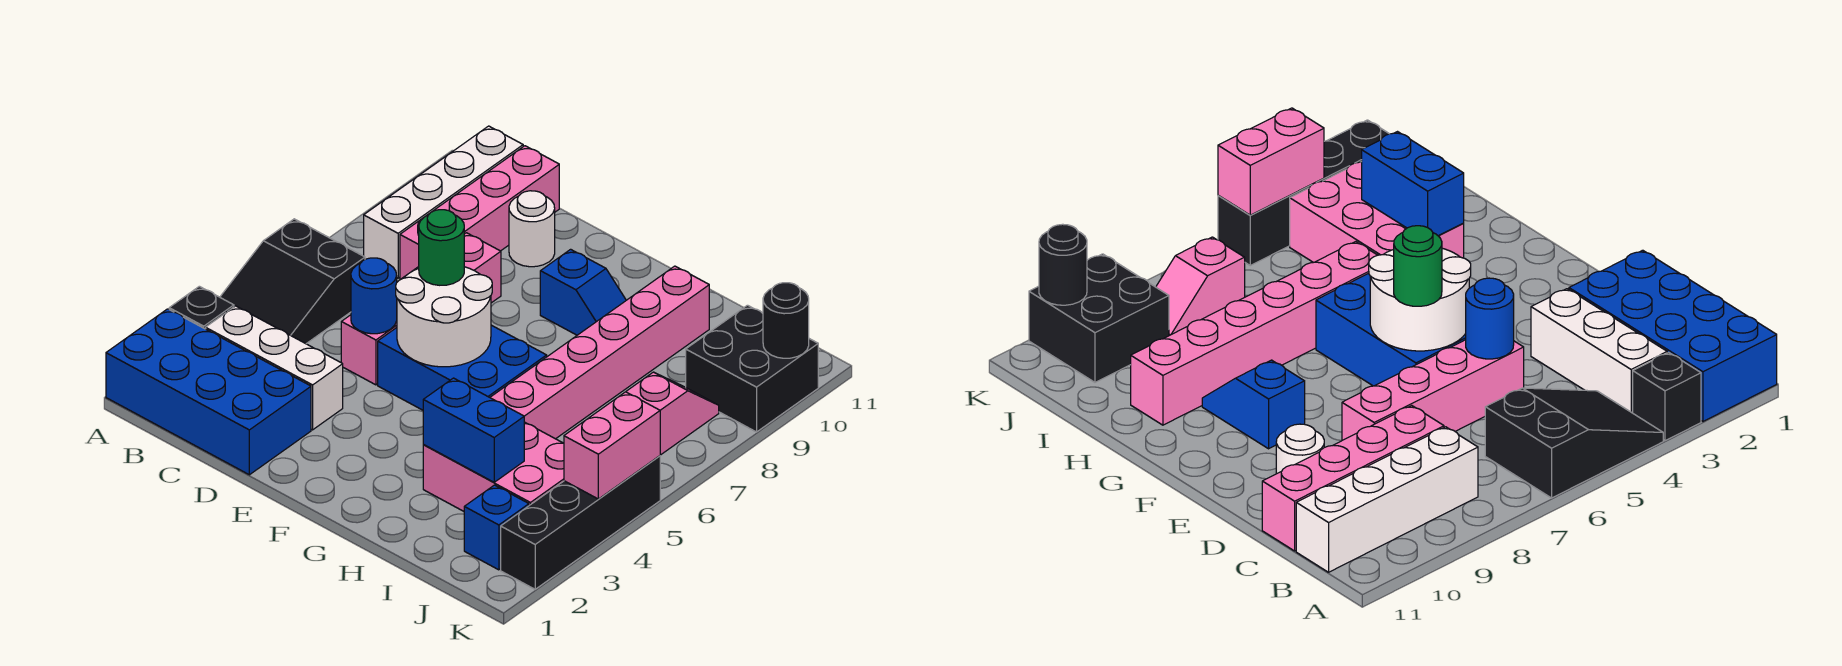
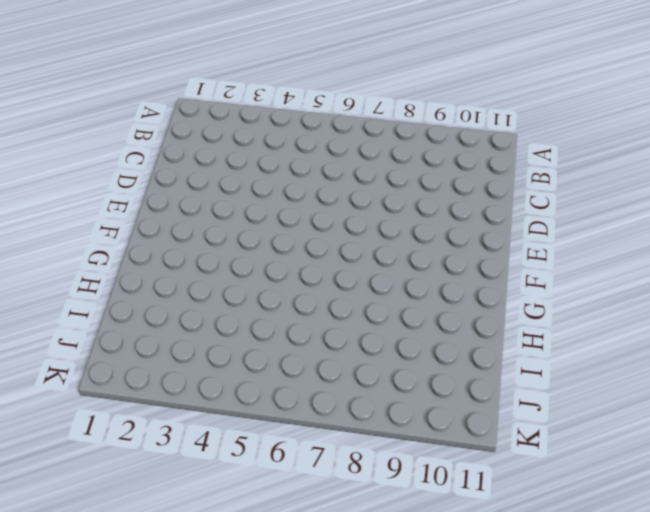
none -> blue brick A1:D2 level 1
none -> black brick A3 level 1
none -> black slope A4:B6 level 1 top 6

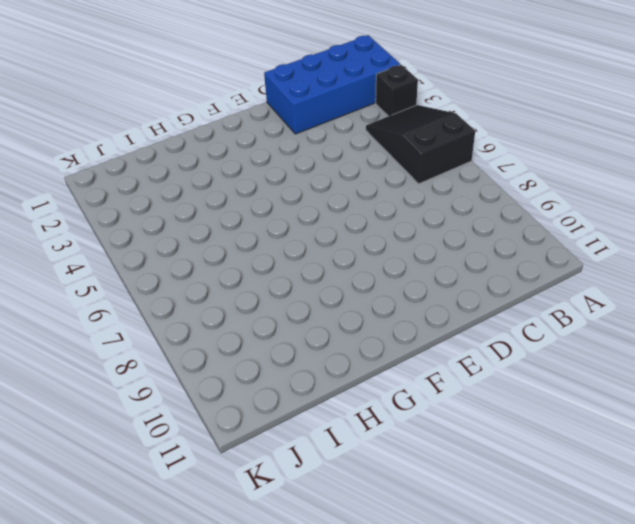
none -> white brick B3:D3 level 1
none -> white brick B8:B11 level 1
none -> pink brick C8:C11 level 1

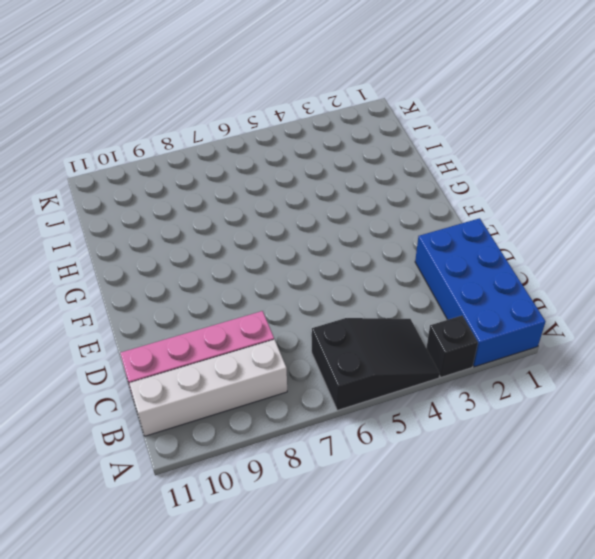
none -> white brick B3:D3 level 1
none -> pink brick D5:D8 level 1
none -> white round brick D10 level 1

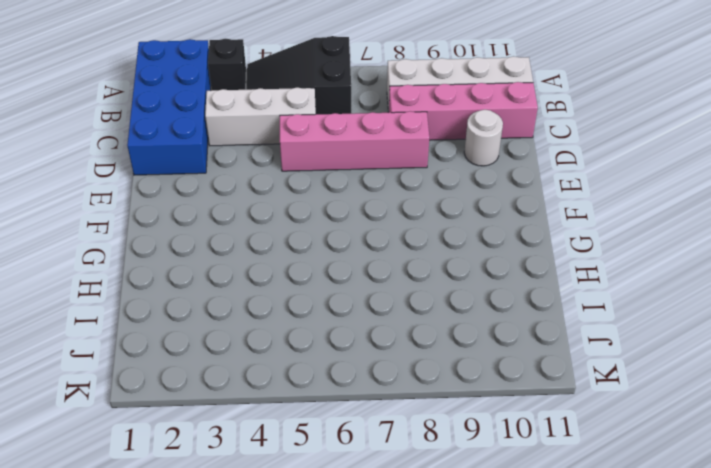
white brick C3:C5 level 1 -> white brick B3:D3 level 1
none -> blue brick E5:G6 level 1
none -> blue slope F9:G9 level 1 top F
none -> pink brick H3:J4 level 1

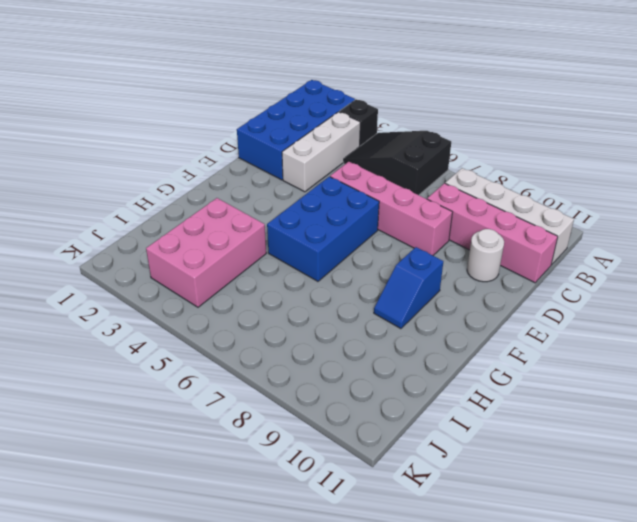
none -> pink brick H5:H10 level 1
none -> blue brick J2 level 1
none -> pink slope J7:J8 level 1 top 7

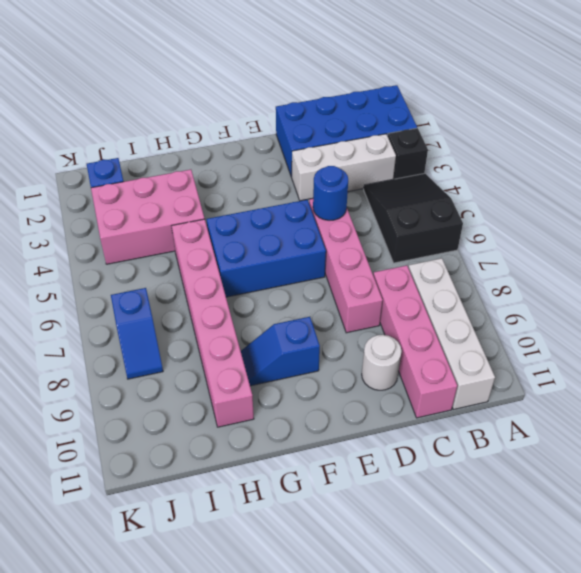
blue slope J7:J8 level 1 top 7 -> pink slope J7:J8 level 1 top 7
none -> black brick J9:K10 level 1
none -> black brick K2:K5 level 1
none -> white round brick E5:F6 level 2

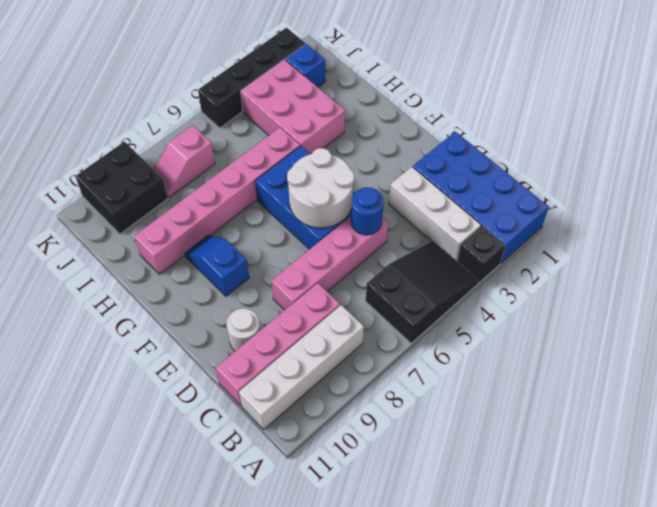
none -> blue brick H3:I3 level 2
none -> pink brick K4:K5 level 2
none -> black round brick K10 level 2

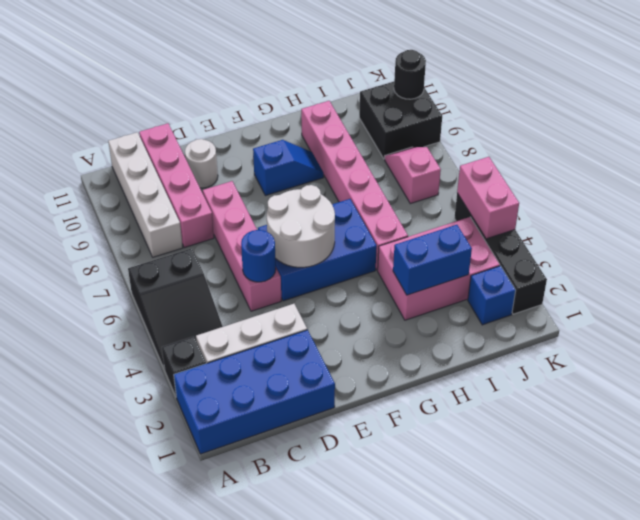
none -> green round brick E6 level 3

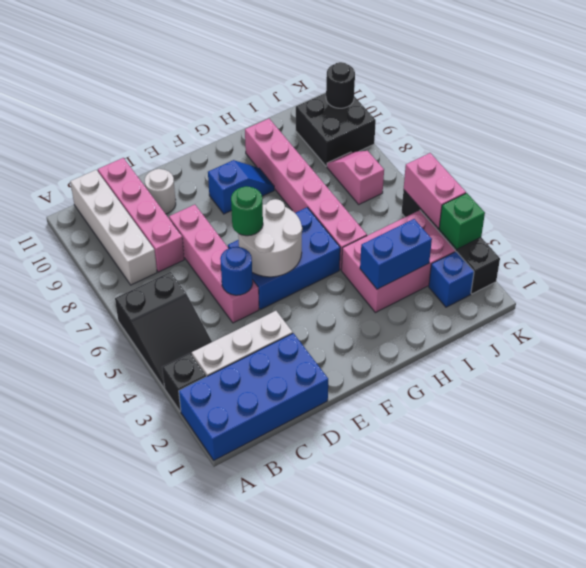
green brick K3 level 2 -> none

